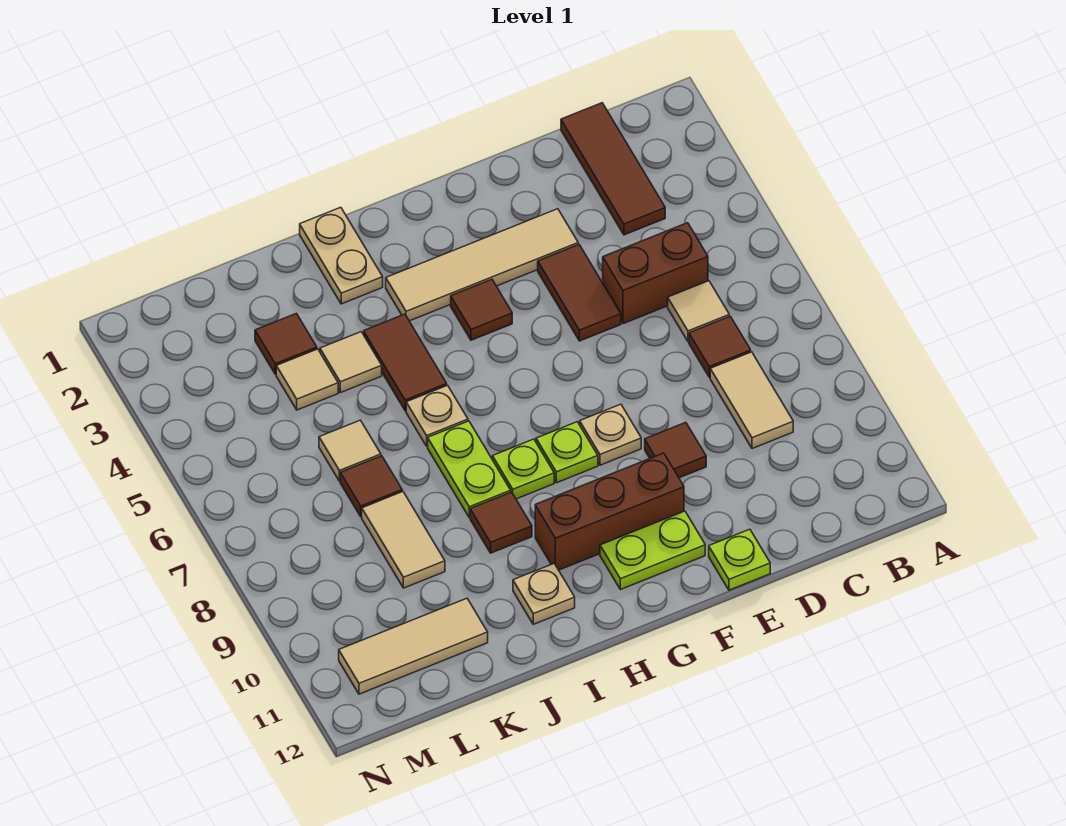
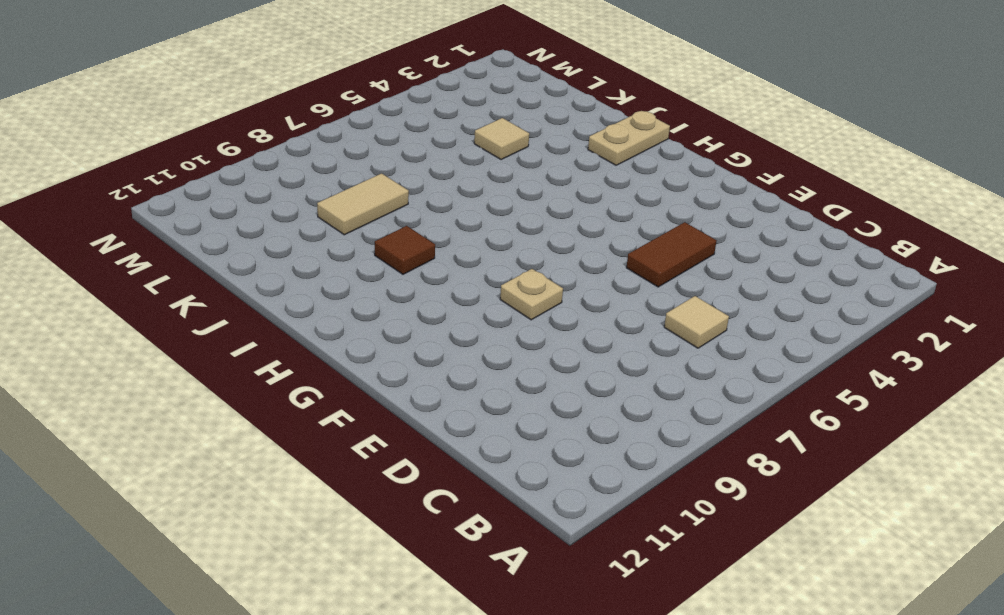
none -> brown tile C1:C3 level 1
none -> brown brick C5:D5 level 1
none -> brown tile C7 level 1

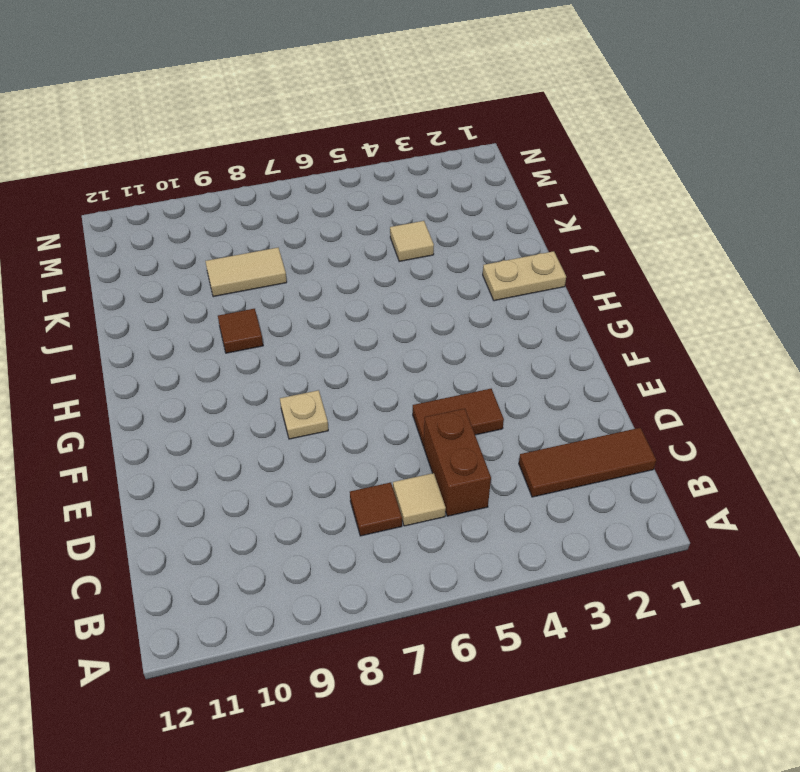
none -> tan tile C8:C9 level 1
none -> tan tile E3:H3 level 1
none -> brown tile E9 level 1

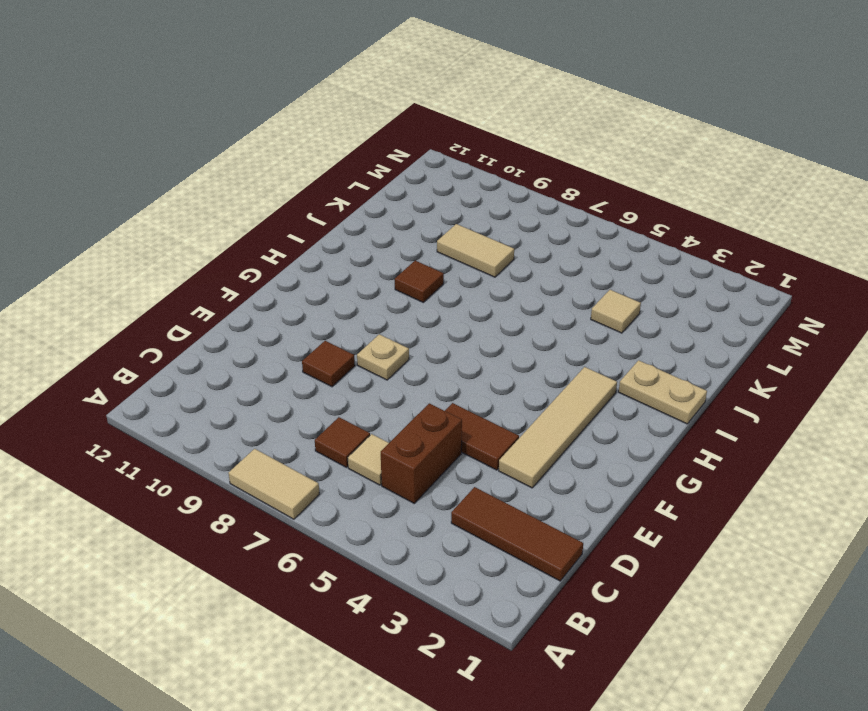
tan tile A7:A8 level 1 -> tan tile C8:C9 level 1
none -> lime plate E12 level 1
none -> brown brick F10:H10 level 1
none -> lime plate F11:G11 level 1

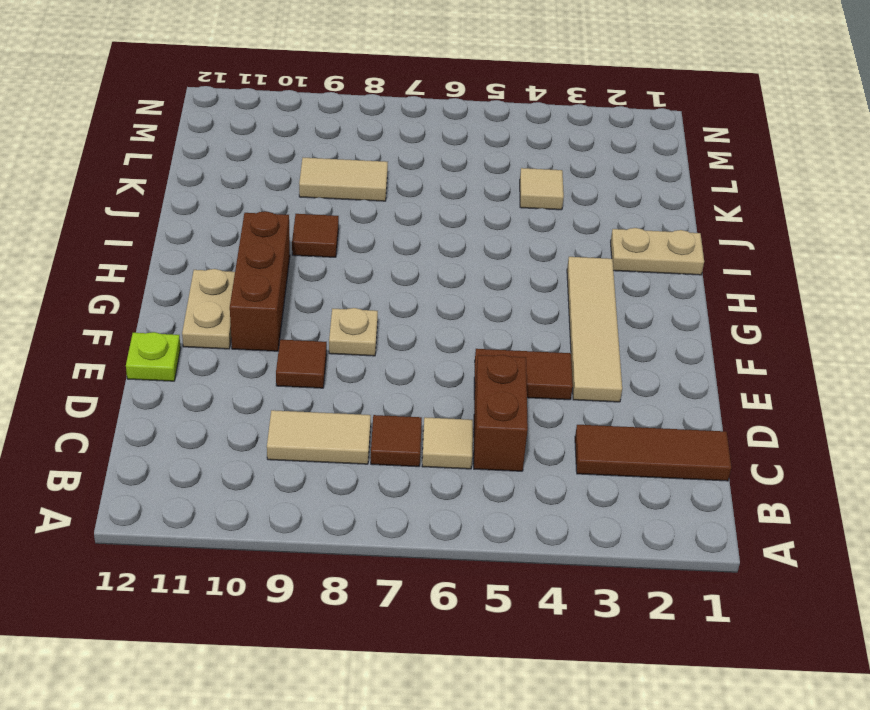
tan plate F11:G11 level 1 -> lime plate F11:G11 level 1
none -> brown tile G4 level 1
none -> lime plate G8 level 1
none -> lime plate H8 level 1

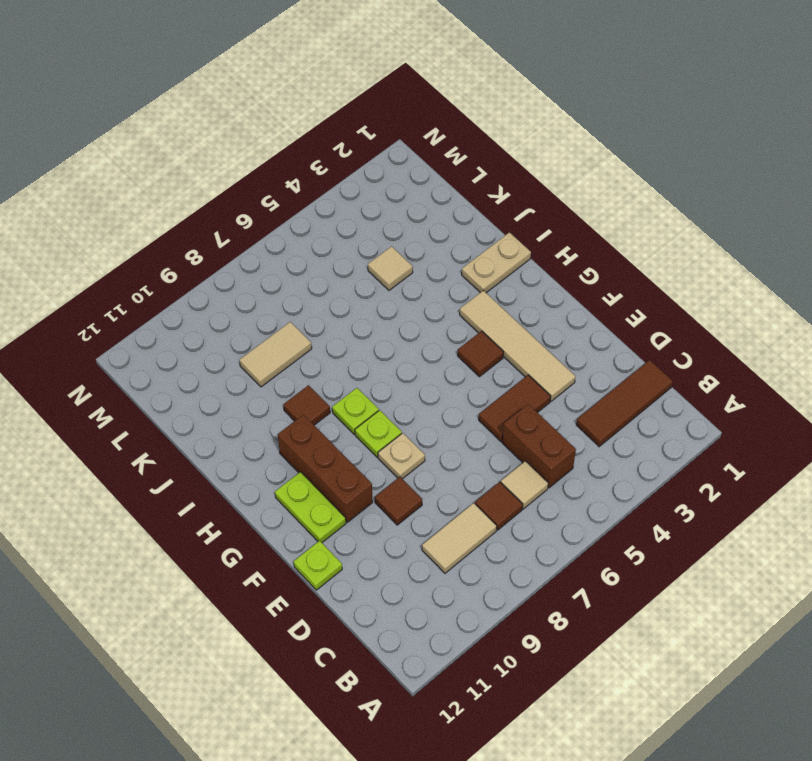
none -> brown tile I4:I5 level 1
none -> tan plate I6 level 1
none -> lime plate I7:I8 level 1

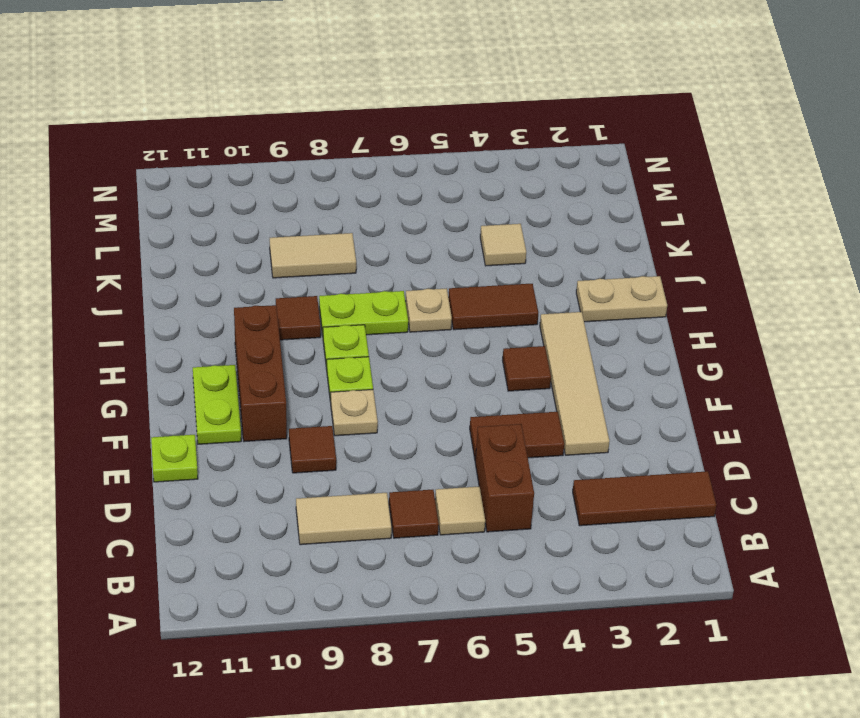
none -> tan plate I11 level 1
none -> tan tile J4 level 1
none -> brown tile K3 level 1

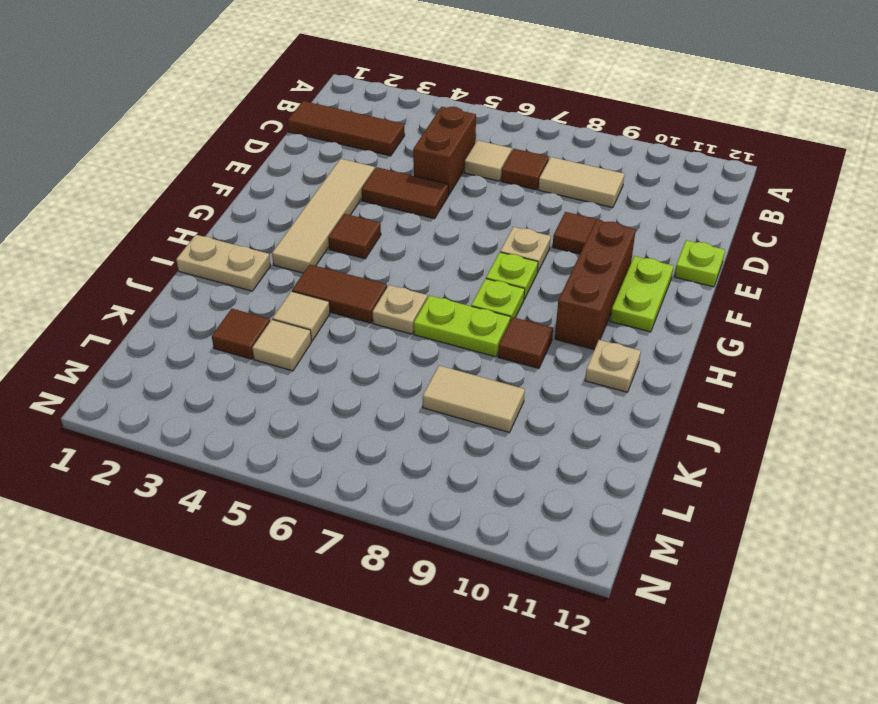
none -> tan tile K6 level 1
none -> brown tile K7 level 1
none -> tan tile K11:M11 level 1

